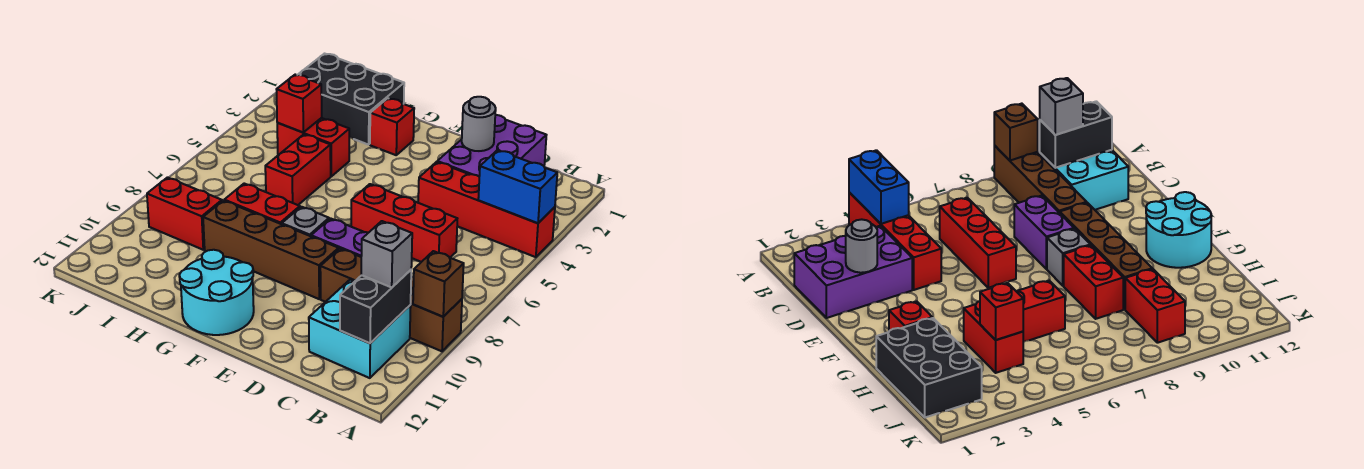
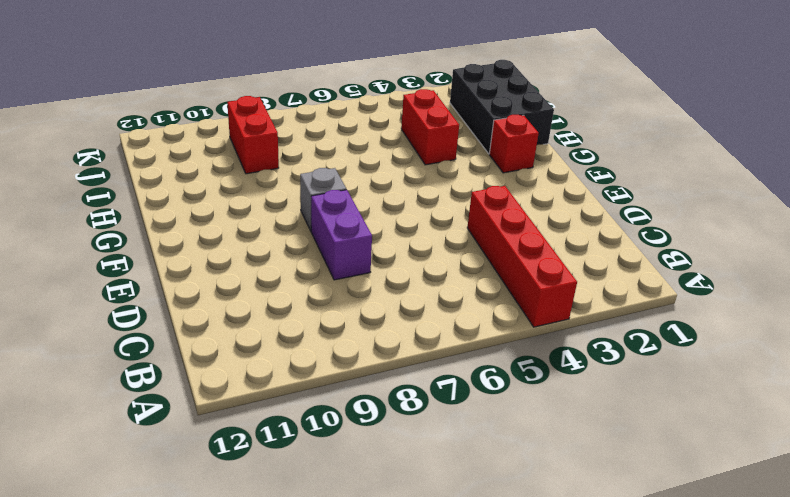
none -> brown brick A9:D9 level 1
none -> cyan brick B10:C11 level 1
none -> purple brick C1:D3 level 1

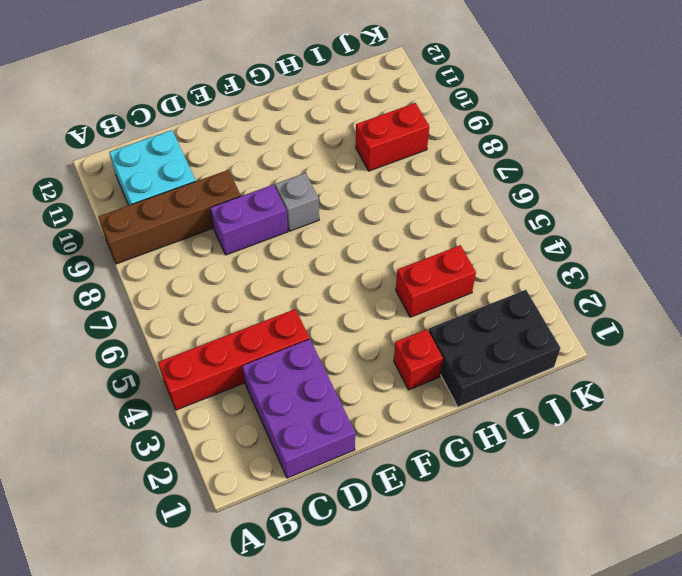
none -> red brick C6:E6 level 1
none -> brown brick E9:H9 level 1
none -> cyan round brick F11:G12 level 1

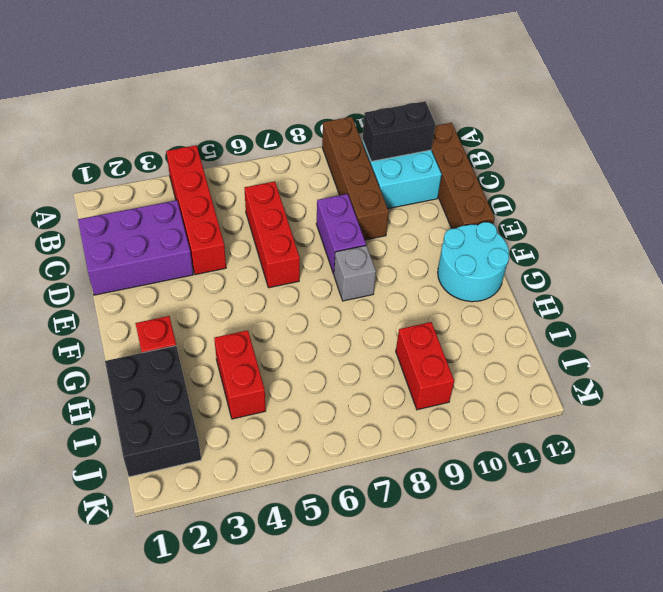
brown brick B12:E12 level 1 -> brown brick E9:H9 level 1
none -> red brick G8:H8 level 1
none -> red brick H5:H6 level 1
none -> blue brick A4:B4 level 2

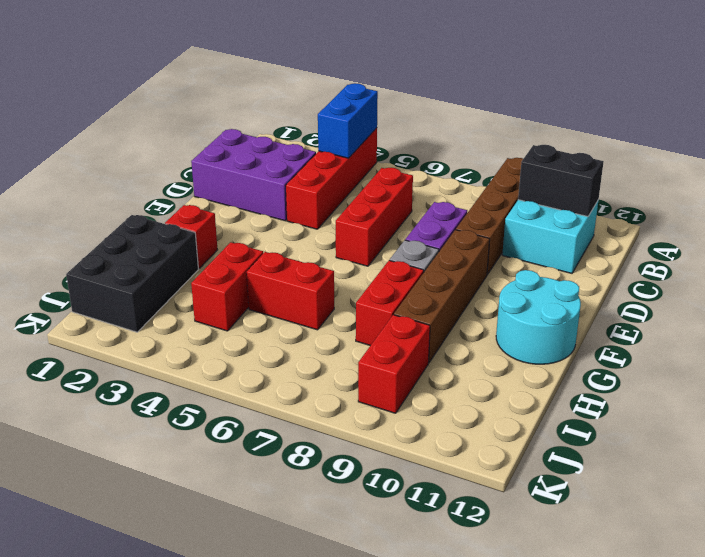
none -> brown brick A9 level 2
none -> grey round brick D2 level 2
none -> red brick I4 level 2

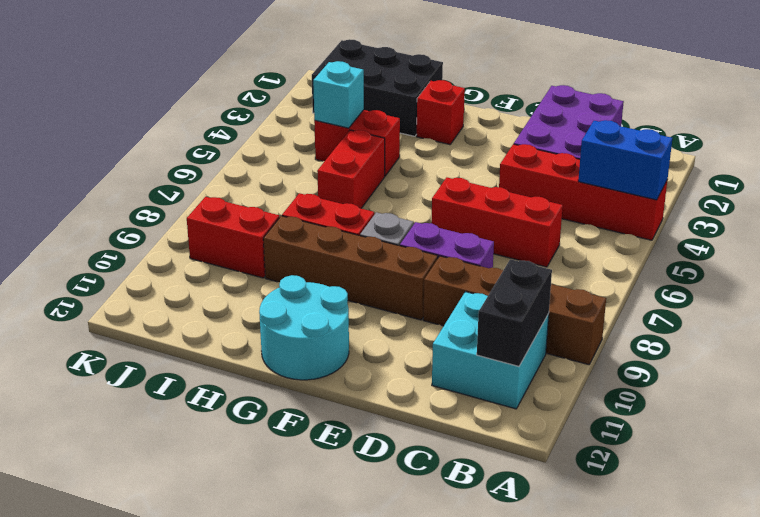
cyan brick I4 level 2 -> red brick I4 level 2
none -> brown brick A9 level 2
none -> grey round brick D2 level 2
none -> grey brick B10 level 3

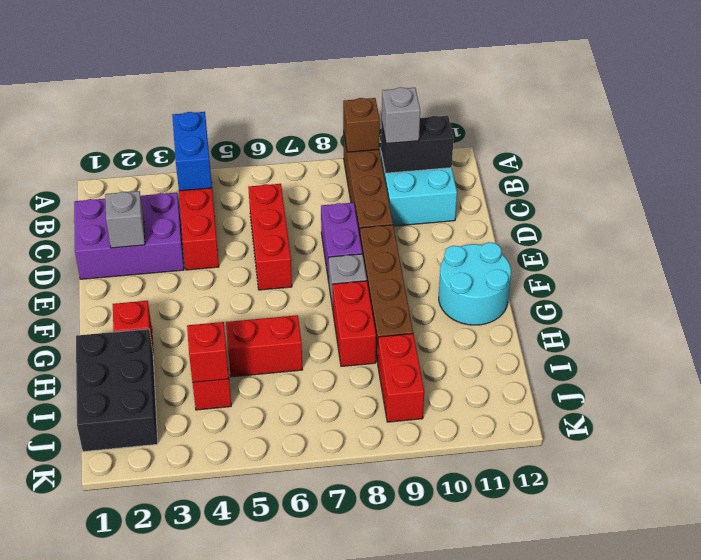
grey brick D2 level 2 -> grey round brick D2 level 2

